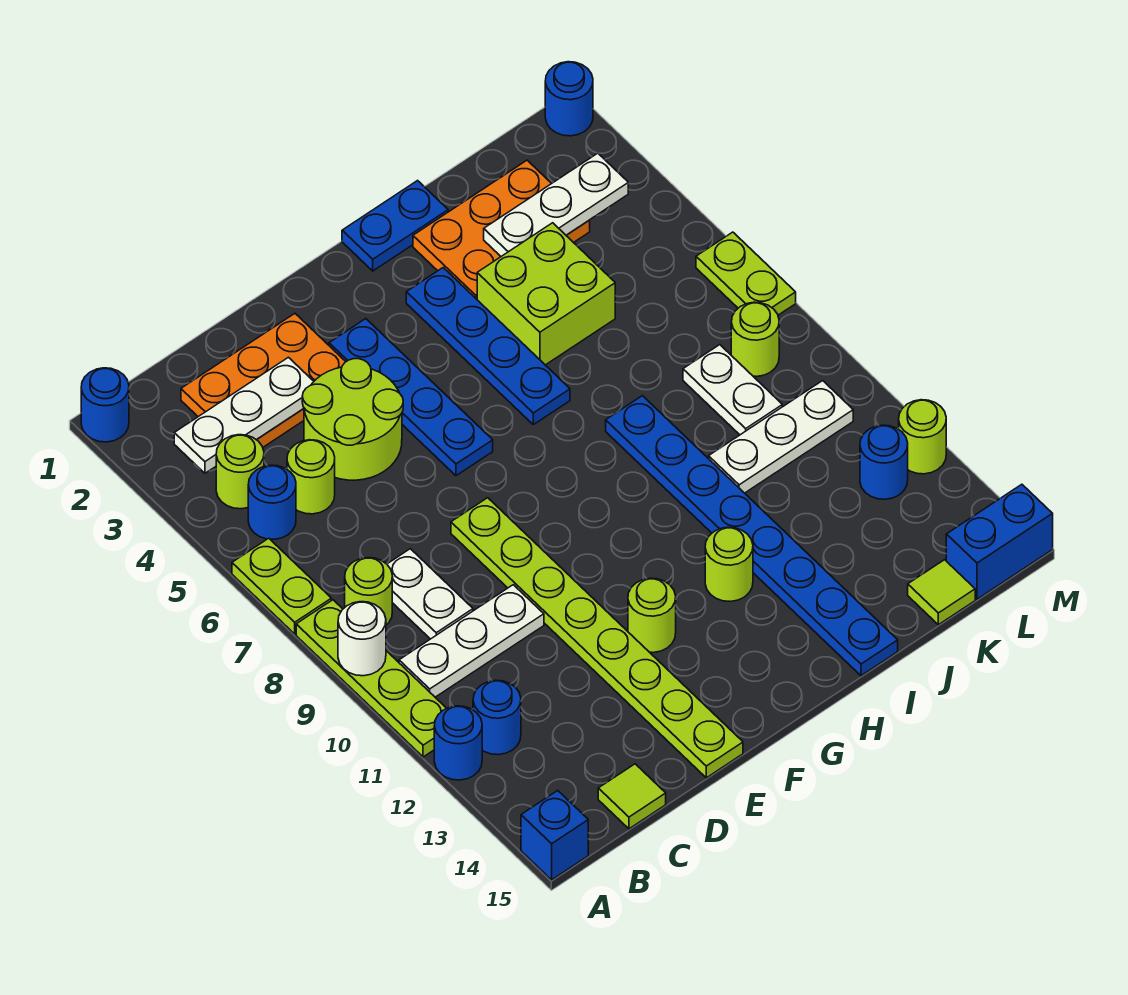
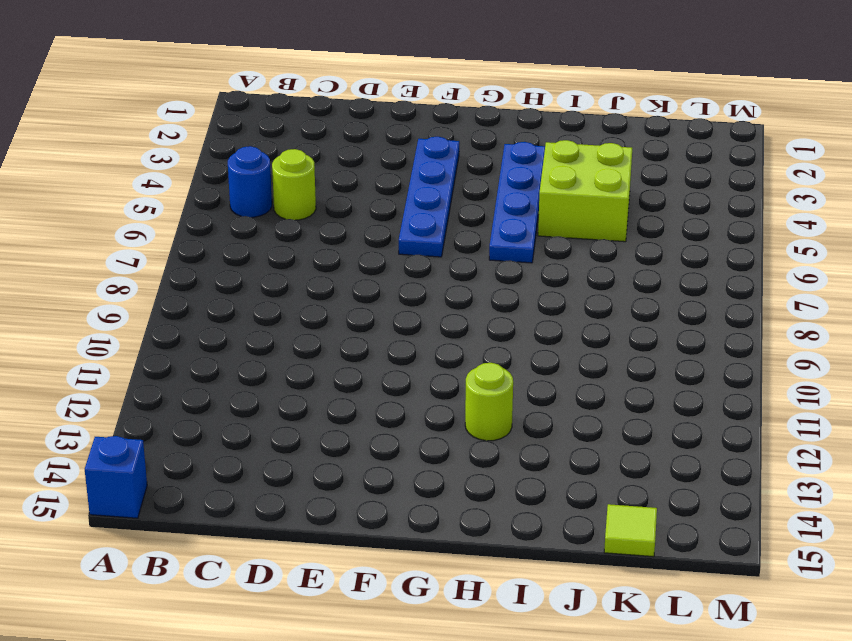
none -> blue round brick A1 level 1
none -> lime plate A6:A7 level 1
none -> lime plate A8:A11 level 1
none -> blue round brick A12 level 1

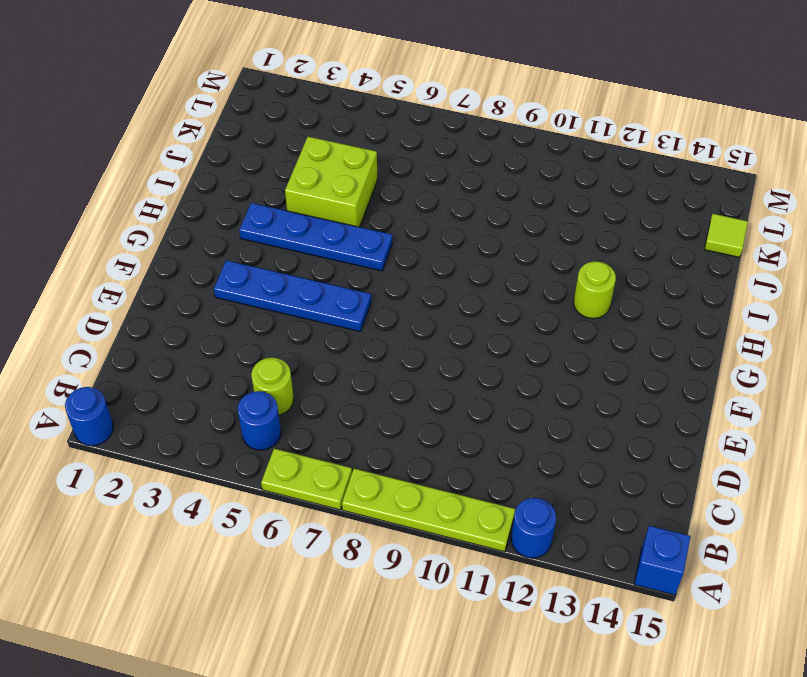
none -> lime round brick B4 level 1
none -> lime round brick B8 level 1
none -> white plate B10:D10 level 1
none -> blue round brick B12 level 1

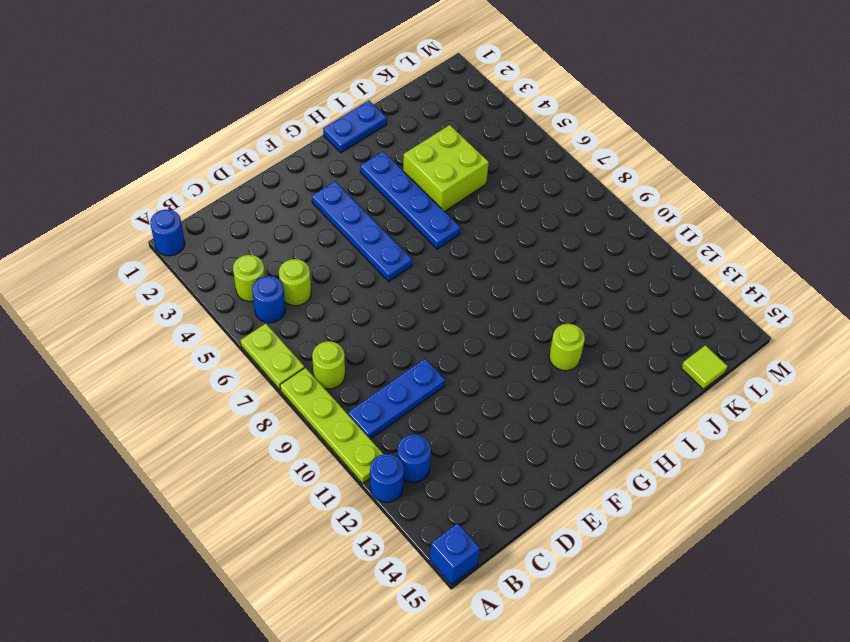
blue plate B10:D10 level 1 -> white plate B10:D10 level 1
none -> orange plate C2:E3 level 1
none -> white plate C8:C9 level 1
none -> lime tile C15 level 1
none -> lime round brick D4:E5 level 1

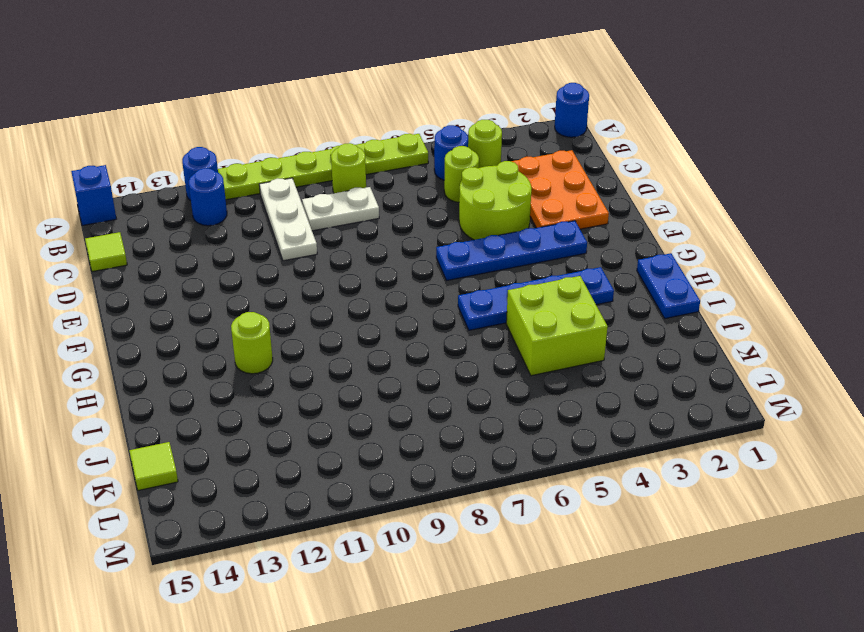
none -> lime plate E8:E15 level 1
none -> lime round brick F12 level 1
none -> orange plate I2:K3 level 1
none -> blue plate I8:I15 level 1

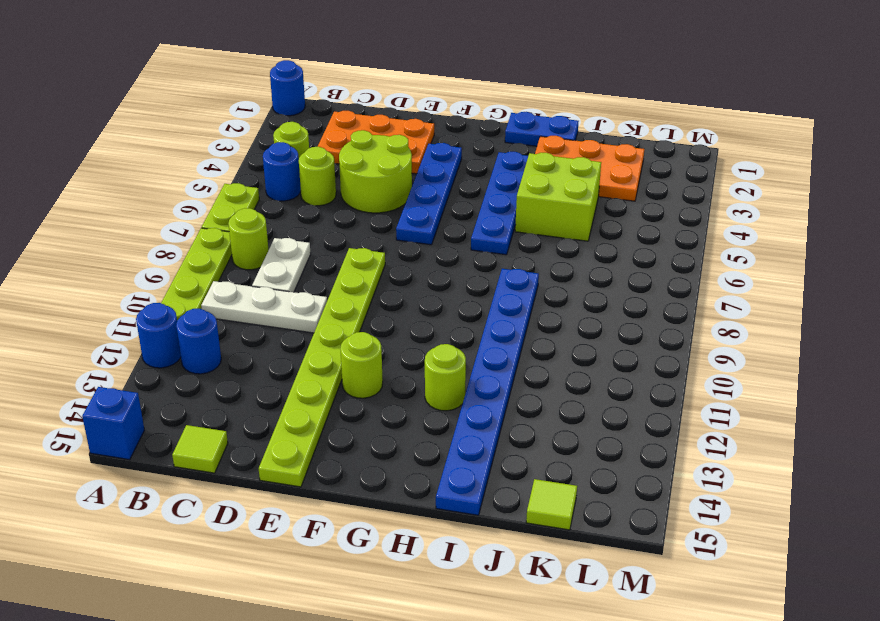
none -> white plate J10:L10 level 1
none -> white plate K8:K9 level 1
none -> lime round brick L8 level 1
none -> blue round brick L12 level 1

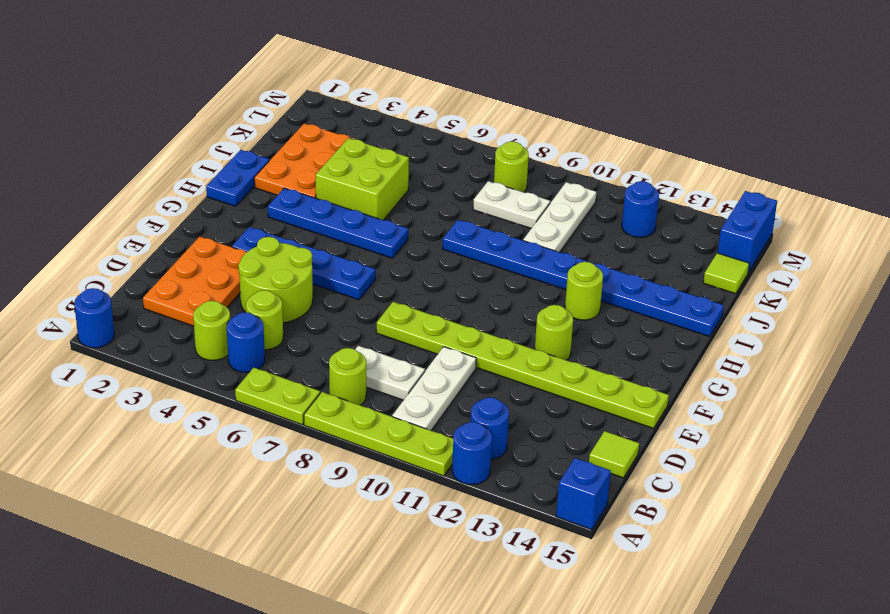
none -> blue round brick M1 level 1
none -> lime plate M6:M7 level 1
none -> lime round brick M12 level 1
none -> white round brick A9 level 2

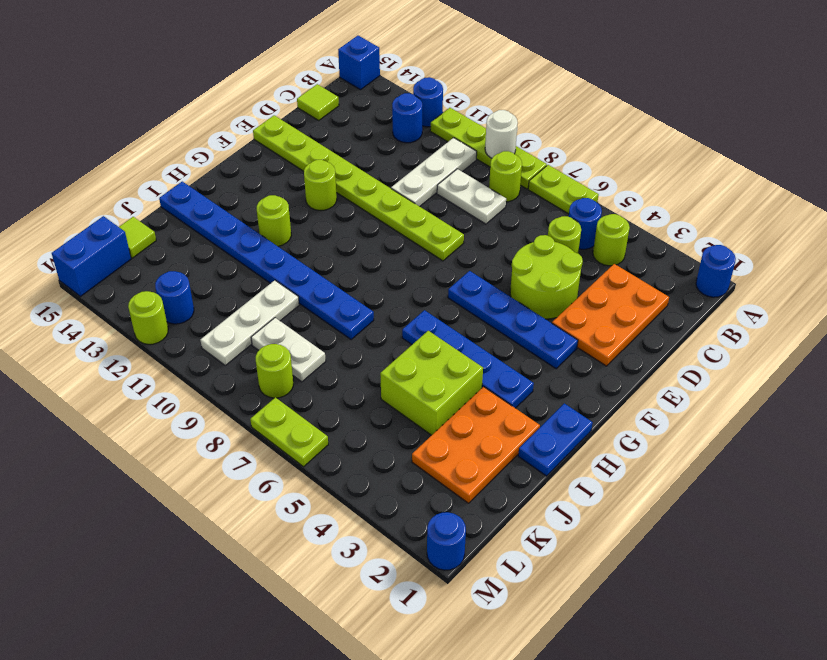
none -> white plate B3:D3 level 2
none -> white plate J3:L3 level 2

